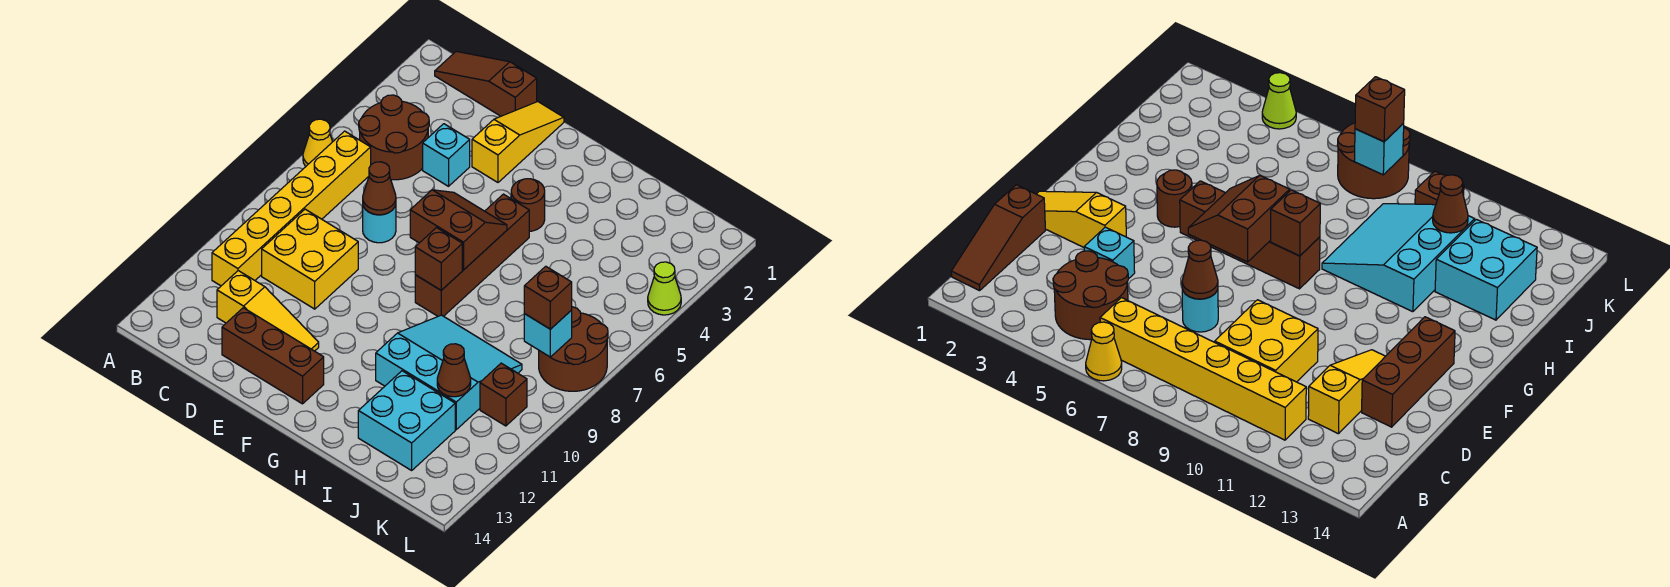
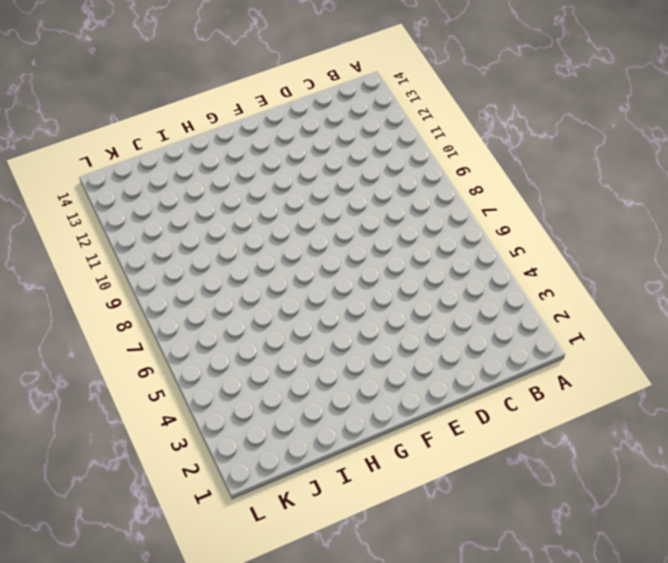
none -> yellow cone A6 level 1
none -> brown slope B1:D1 level 1 top D
none -> brown round brick B4:C5 level 1

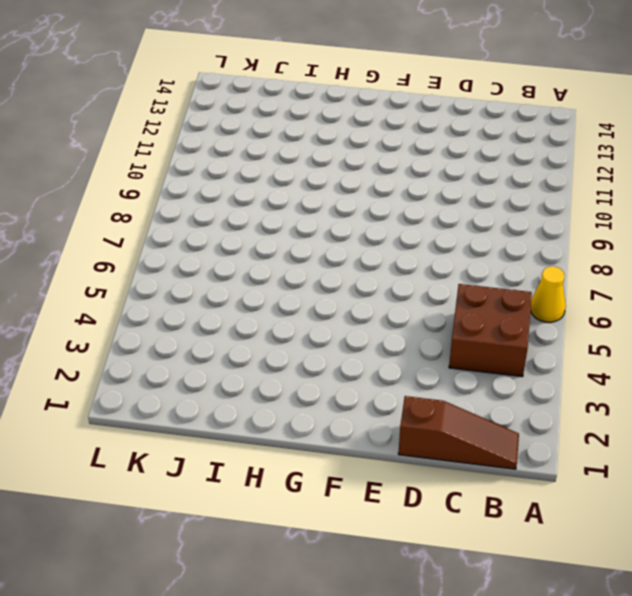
brown brick B4:C5 level 1 -> brown round brick B4:C5 level 1
none -> yellow brick B6:B11 level 1
none -> yellow brick C9:D10 level 1
none -> yellow slope C12:E12 level 1 top C

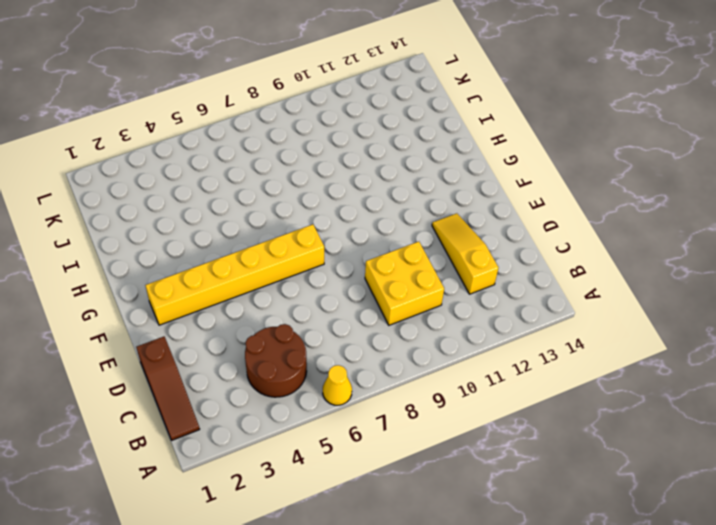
yellow brick F2:F7 level 1 -> yellow brick B6:B11 level 1
none -> cyan brick D4 level 1
none -> cyan round brick D7 level 1
none -> brown brick D13:F13 level 1

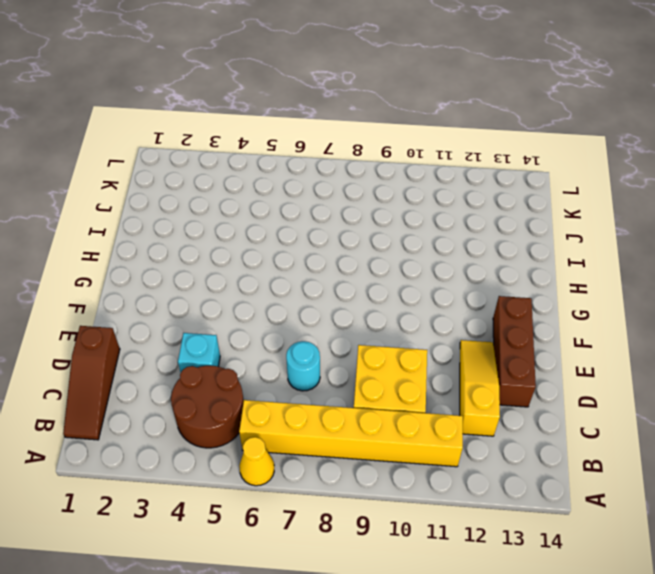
none -> yellow slope E1:E3 level 1 top 3
none -> brown round brick G4 level 1
none -> brown brick G5:G8 level 1

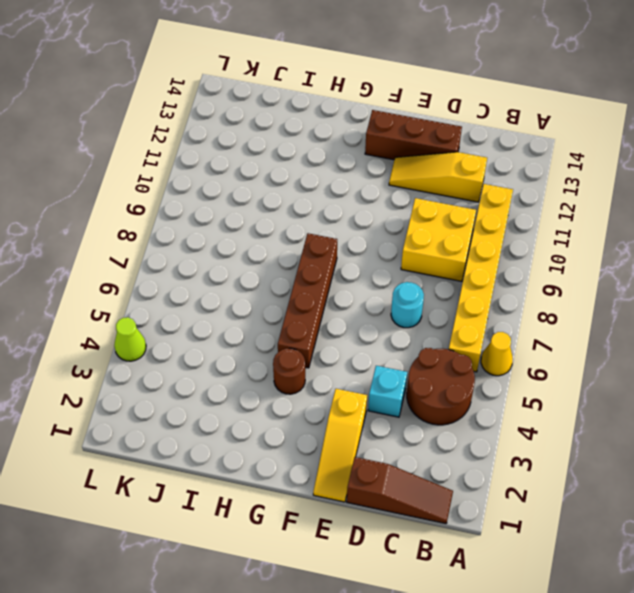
none -> cyan slope H9:J11 level 1 top 11
none -> cyan brick I12:J13 level 1
none -> brown round brick K7:L8 level 1

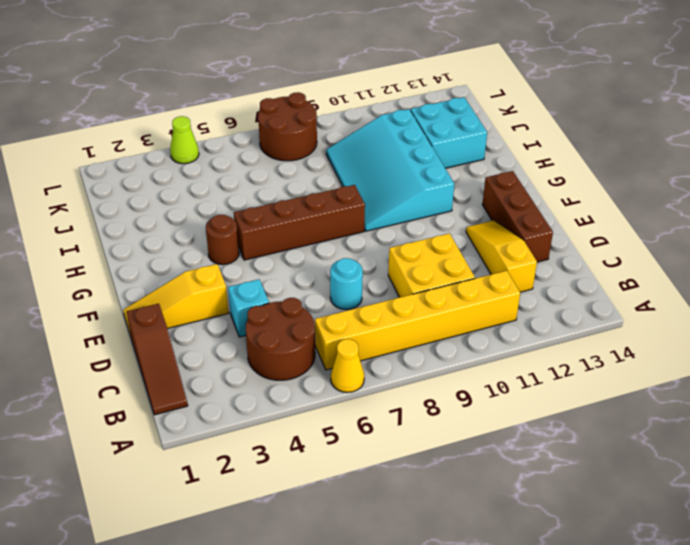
cyan slope G9:J11 level 1 top 11 -> cyan slope H9:J11 level 1 top 11
none -> brown brick K10 level 1
none -> brown cone D7 level 2
none -> brown slope F6:G7 level 2 top 7

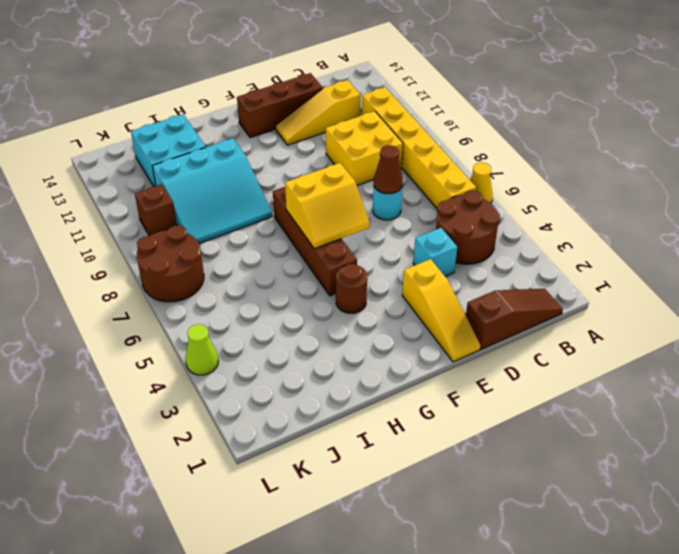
yellow slope F6:G7 level 2 top 7 -> brown slope F6:G7 level 2 top 7
none -> brown brick G8 level 2
none -> brown cone J11 level 2
none -> cyan brick K8 level 2

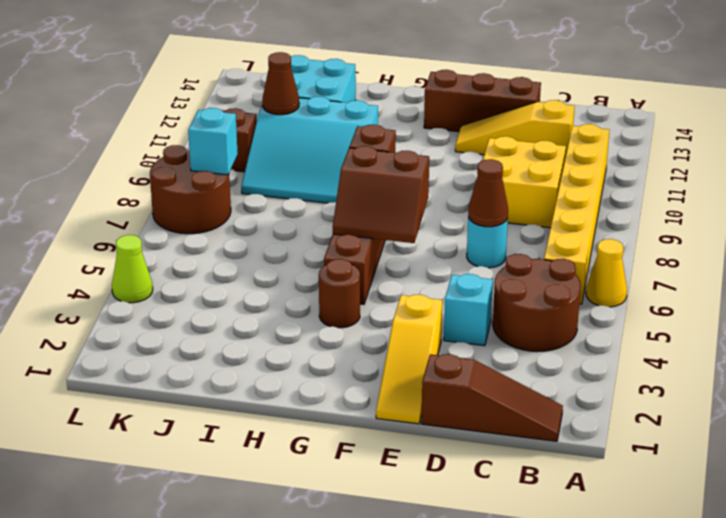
none -> brown brick K8 level 3

